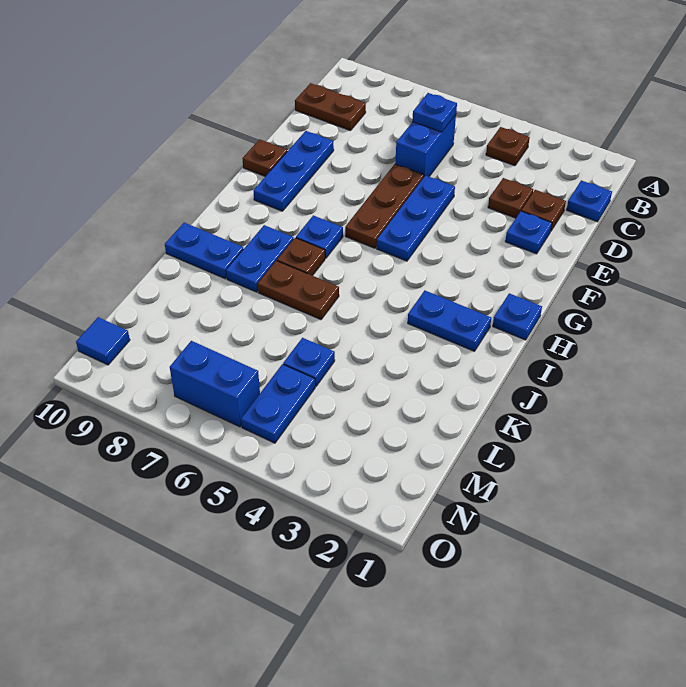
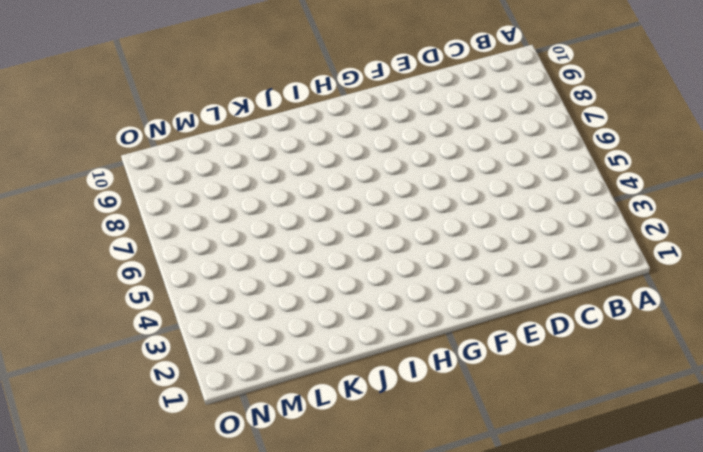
none -> brown plate B4 level 1
none -> blue plate C1 level 1
none -> blue brick C6:D6 level 1

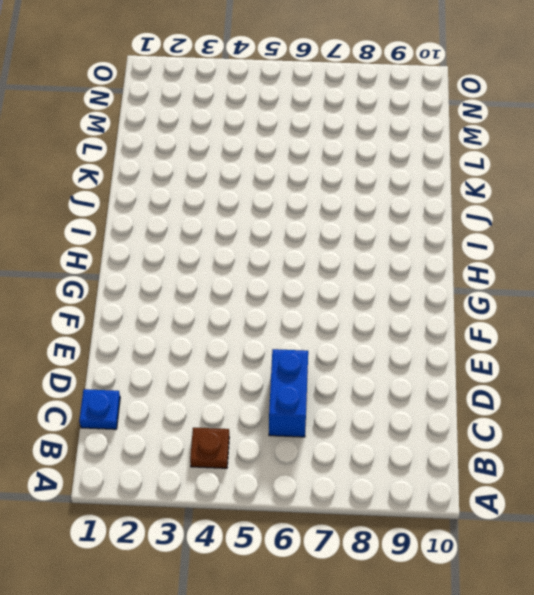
none -> brown plate C9:C10 level 1
none -> brown plate D2 level 1
none -> brown plate D3 level 1

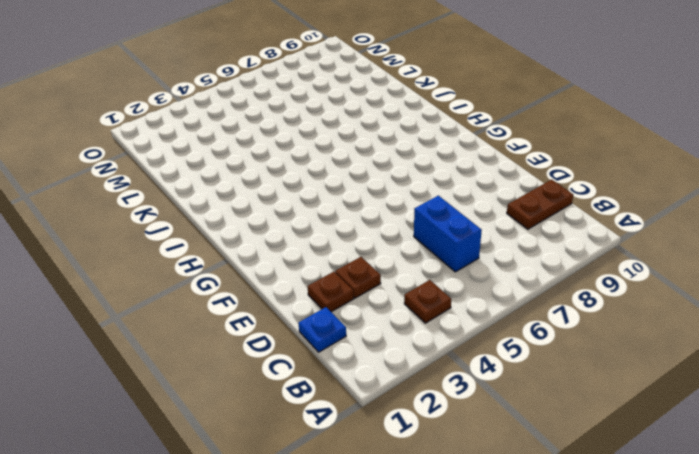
none -> blue plate E2 level 1
none -> blue plate E5:G5 level 1
none -> brown plate E6:G6 level 1

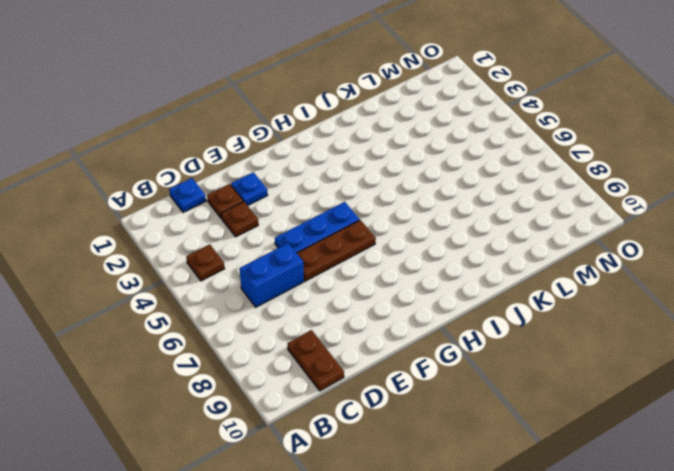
none -> blue plate E9:G9 level 1
none -> brown plate F10 level 1
none -> blue plate H1 level 1

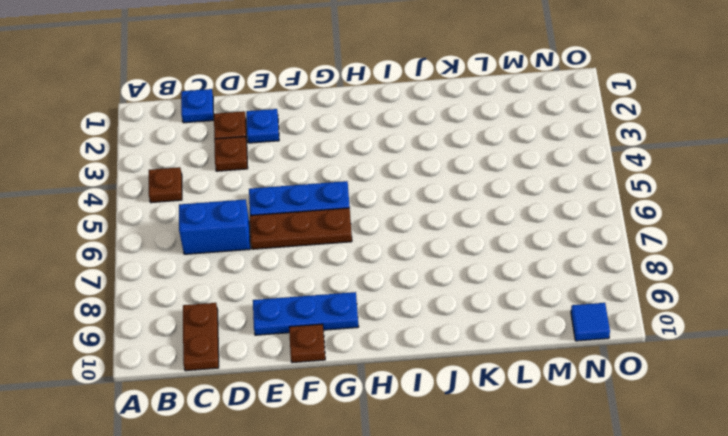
none -> blue plate H1 level 1
none -> blue plate H7 level 1
none -> blue plate I2:I3 level 1

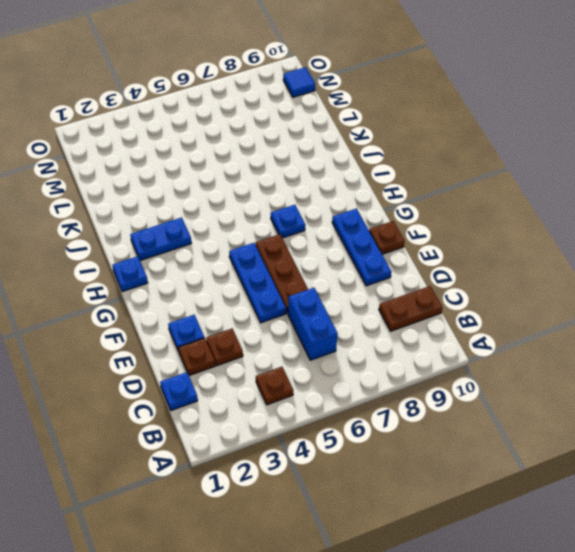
none -> brown plate I7 level 1
none -> blue plate I8:J8 level 1
none -> brown plate J6:J7 level 1

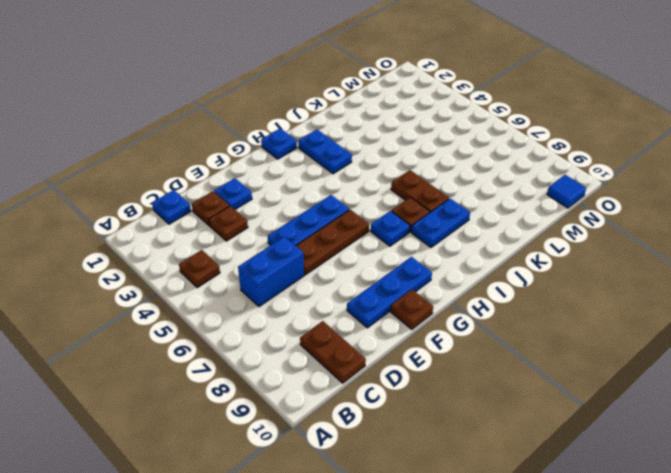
none -> blue plate J9:J10 level 1
none -> blue plate L5 level 1
none -> blue plate M5:N5 level 1

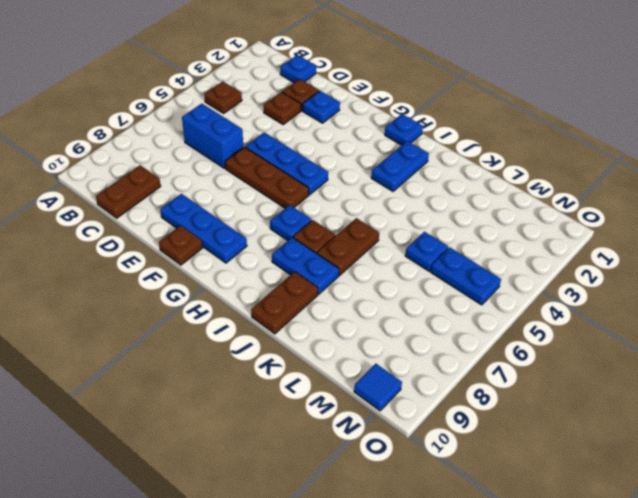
brown plate J9:J10 level 1 -> blue plate J9:J10 level 1
none -> blue brick N6:N7 level 1
none -> blue plate C6 level 2

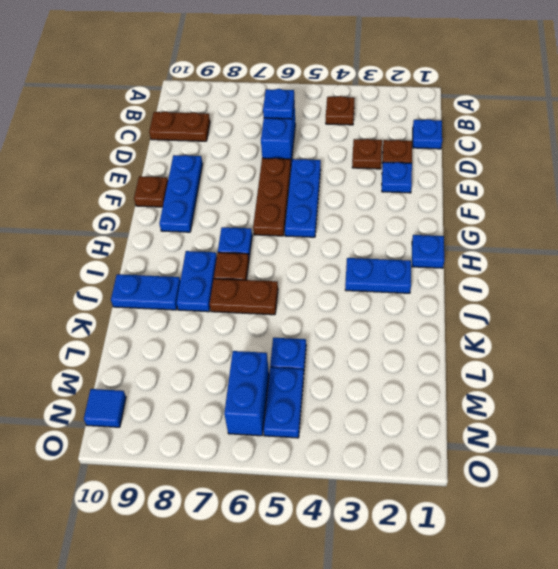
blue brick M6:N6 level 1 -> blue brick N6:N7 level 1

